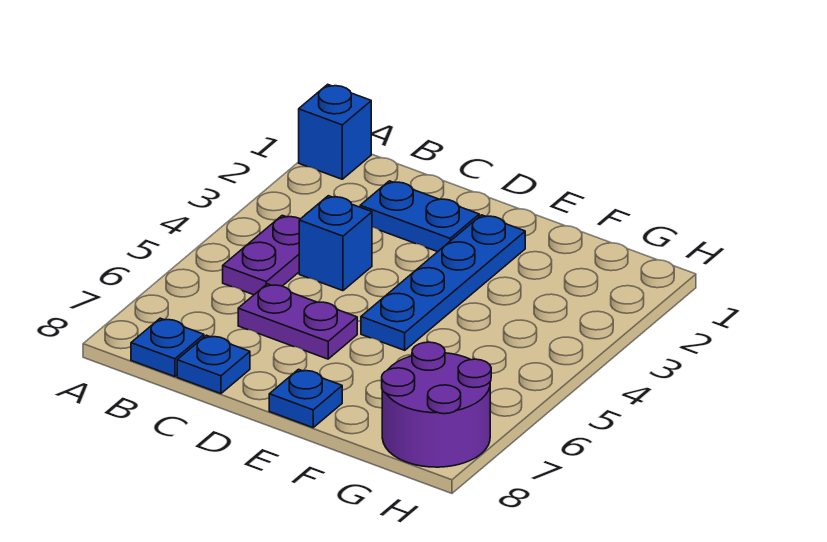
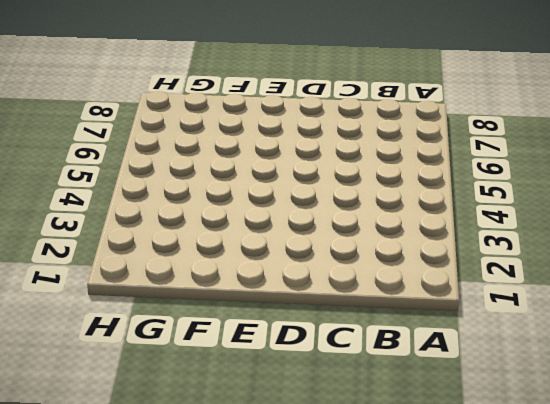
none -> blue brick A1 level 1
none -> purple plate B4:B5 level 1

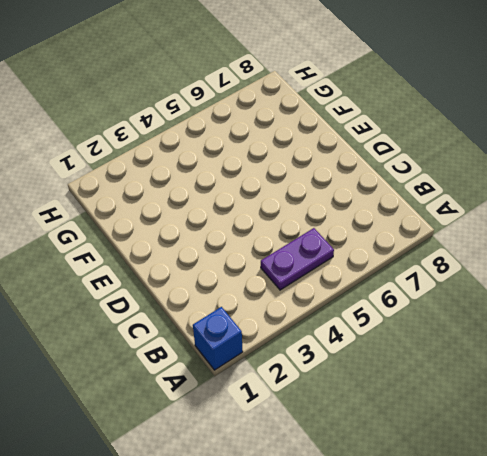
none -> blue plate B8 level 1
none -> blue plate C2:D2 level 1

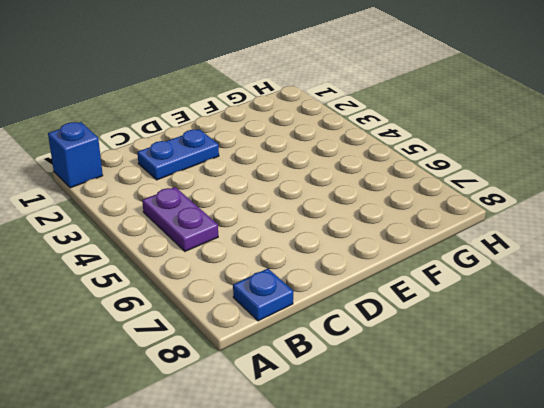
none -> blue brick C4 level 1
none -> purple plate C6:D6 level 1

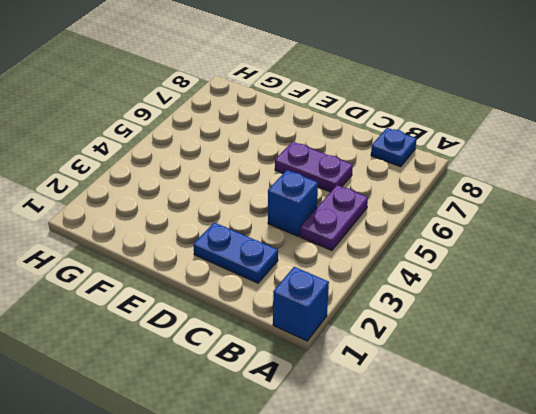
none -> blue plate C8 level 1
none -> blue plate E2:E5 level 1

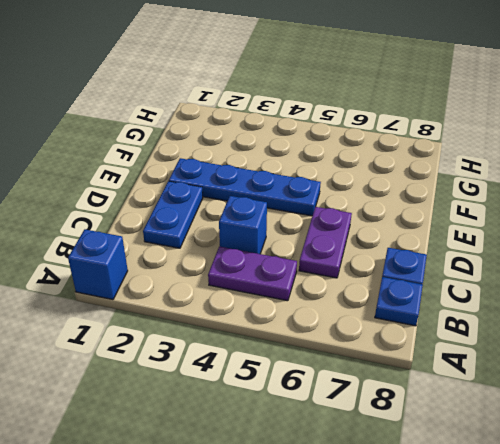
none -> blue plate E8 level 1
none -> purple round brick G7:H8 level 1

